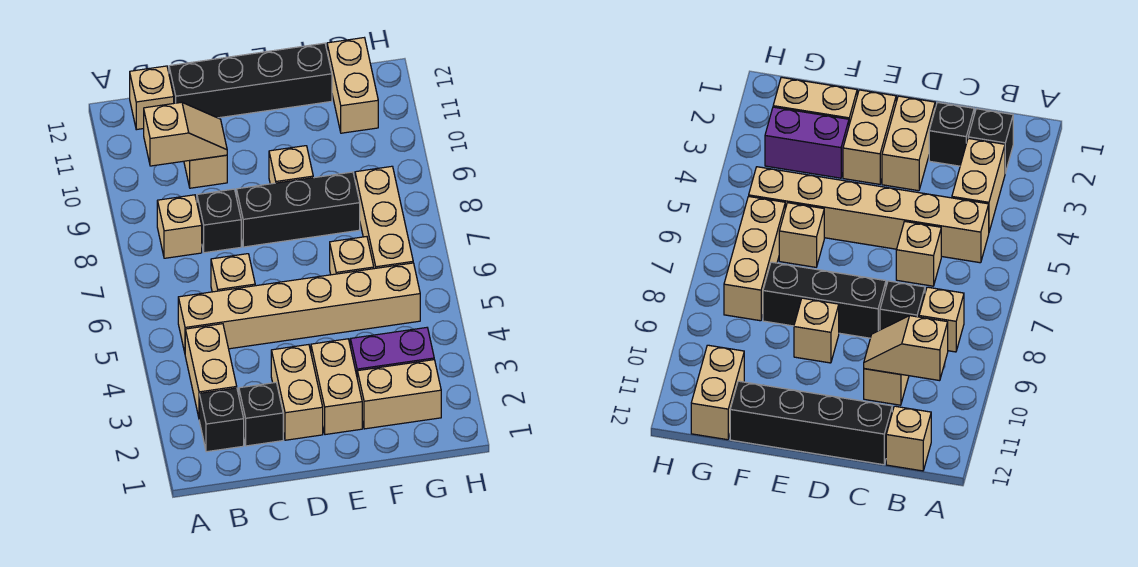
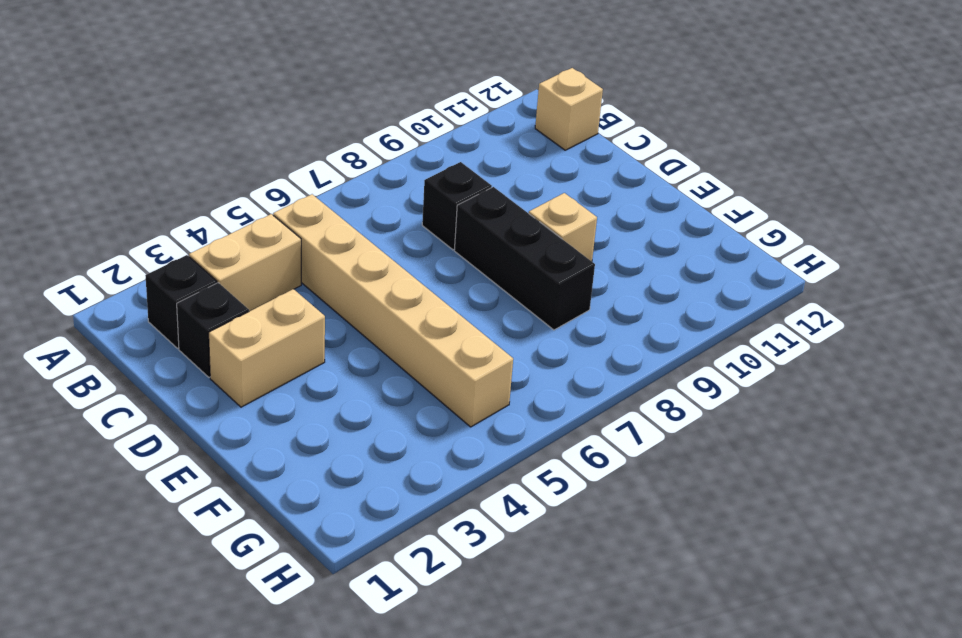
none -> tan brick B8 level 1
none -> tan brick C6 level 1
none -> tan brick C10 level 1

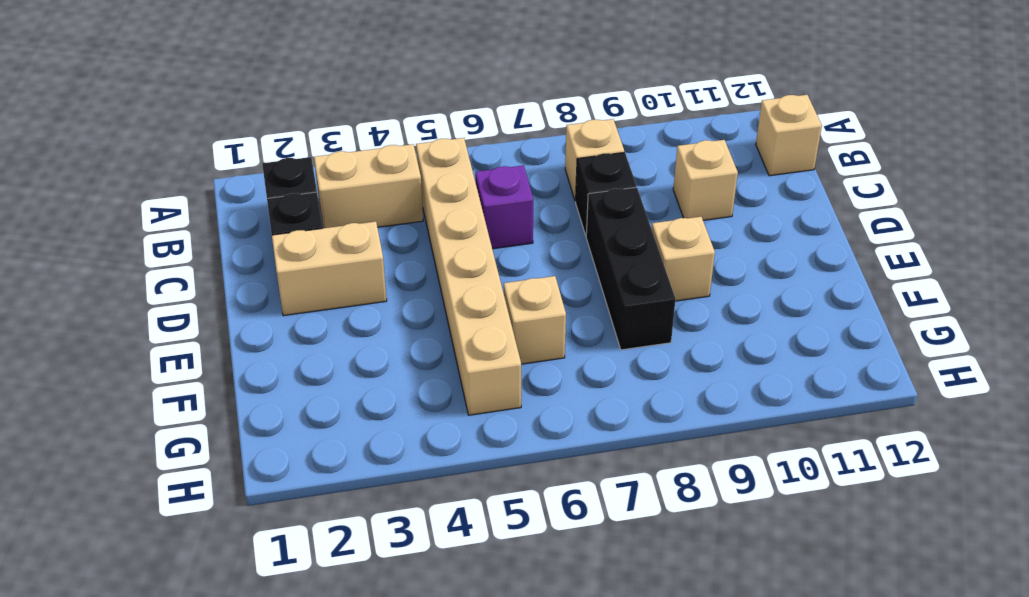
purple brick C6 level 1 -> tan brick C6 level 1
none -> black brick C12:F12 level 1
none -> tan brick E2:E3 level 1
none -> tan brick F2:G2 level 1

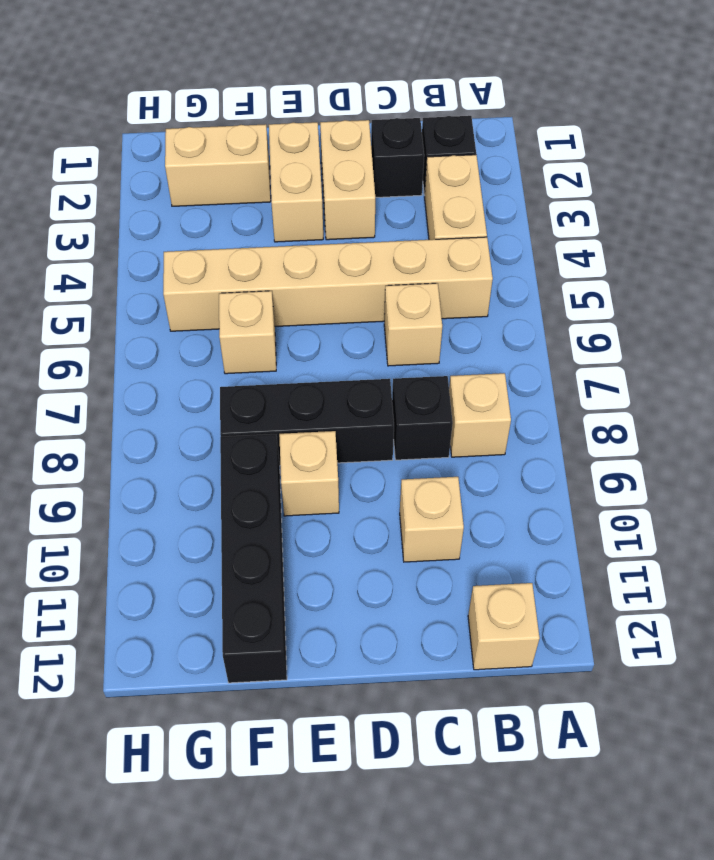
black brick F9:F12 level 1 -> black brick C12:F12 level 1
none -> purple brick F3:G3 level 1
none -> tan brick G6:G8 level 1
none -> tan brick G11:G12 level 1

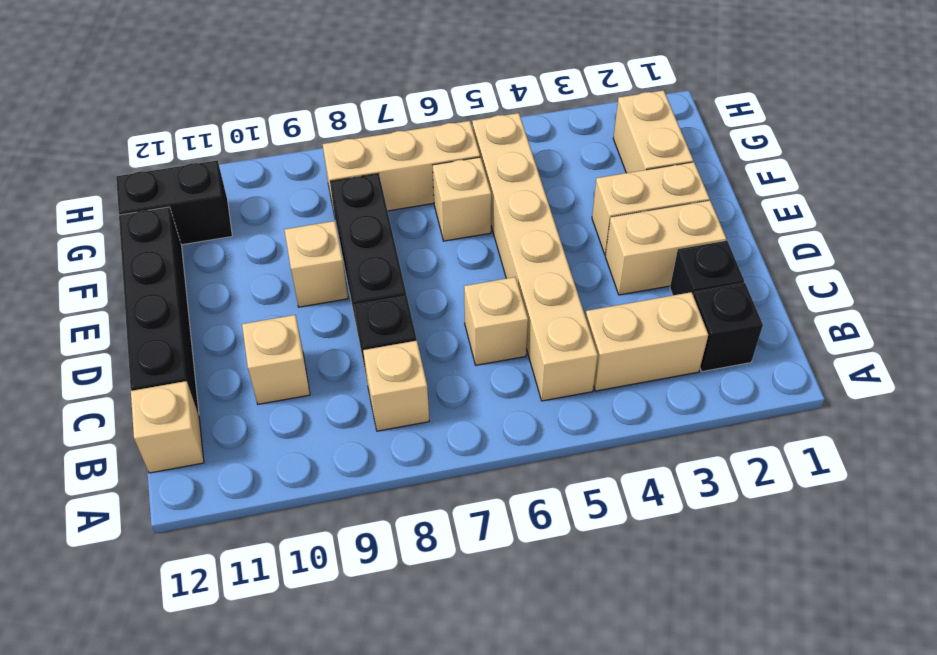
black brick G11:G12 level 1 -> tan brick G11:G12 level 1
none -> purple brick F3:G3 level 1
none -> tan slope B10:C10 level 2 top B

